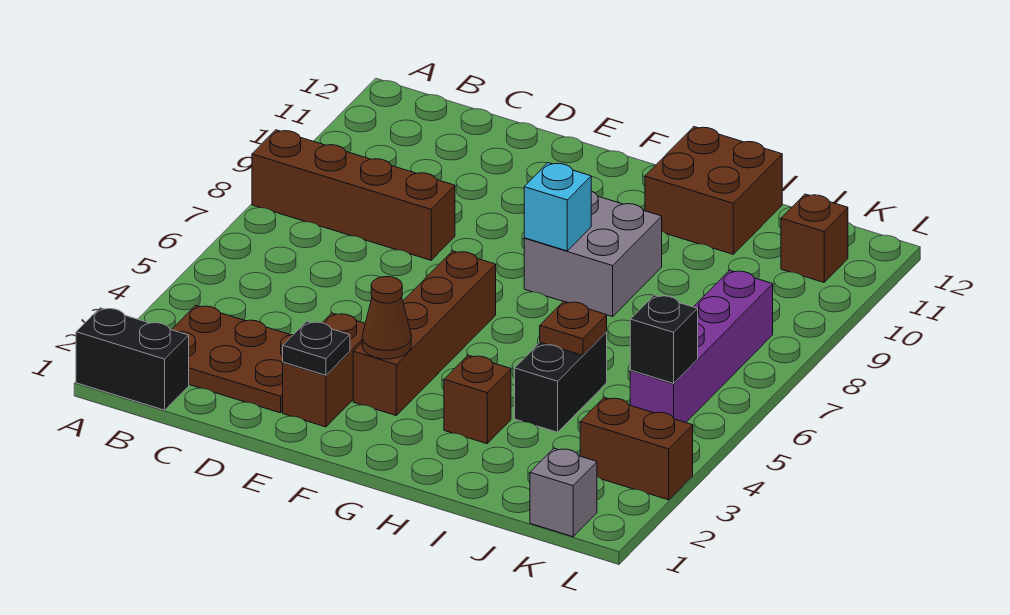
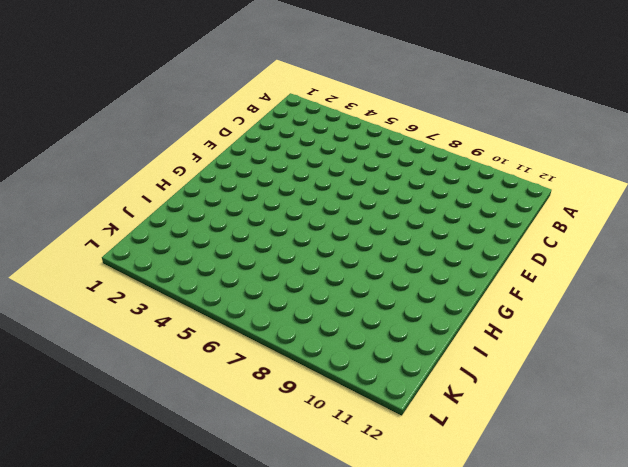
none -> black brick A1:B1 level 1
none -> brown brick A8:D8 level 1
none -> brown plate B2:D3 level 1

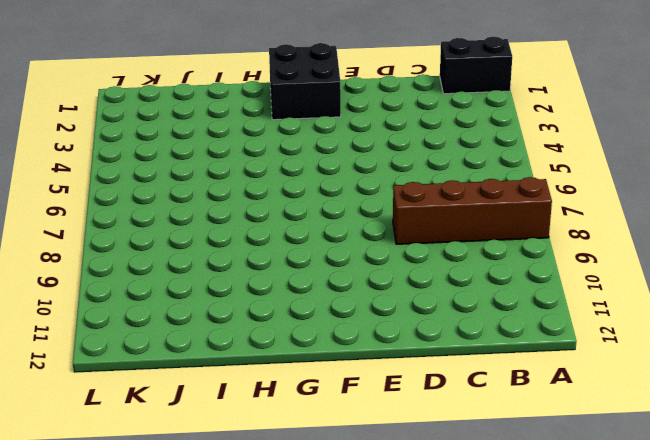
black brick F1:G2 level 1 -> none
none -> brown plate B2:D3 level 1
none -> brown brick E2:E3 level 1
none -> brown brick F3:F6 level 1

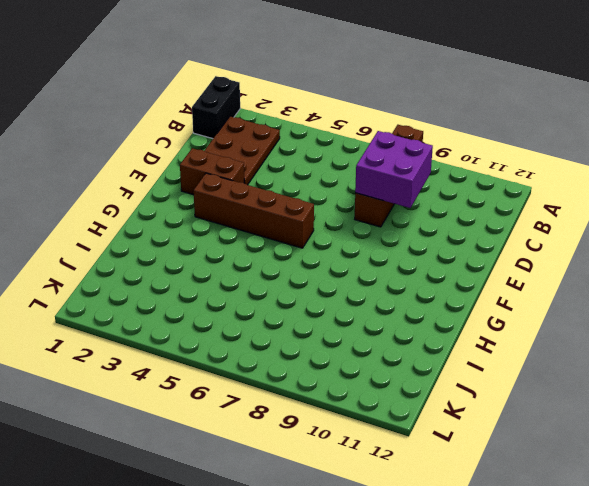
purple brick C8:D9 level 2 -> none
none -> grey brick G8:H9 level 1
none -> brown brick H3 level 1
none -> brown brick H11:I12 level 1

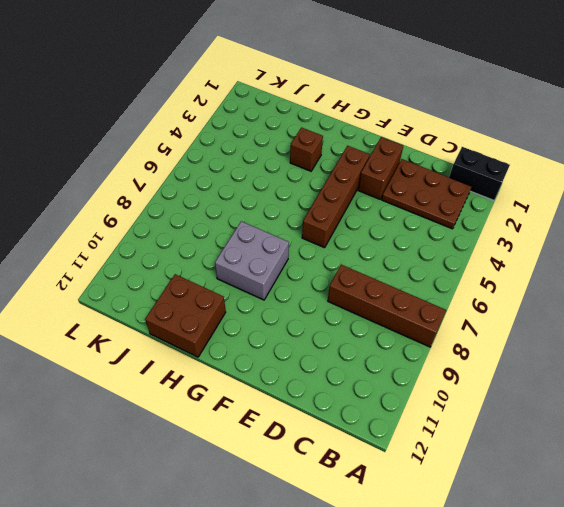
none -> black brick I4:I5 level 1
none -> grey brick K1 level 1
none -> brown brick K3:L3 level 1

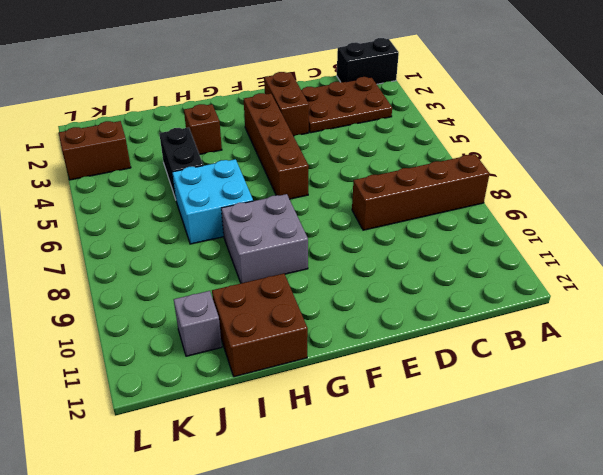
cyan brick H6:I7 level 1 -> none
grey brick J11 level 1 -> grey brick K1 level 1
none -> purple brick K5:K8 level 1
none -> brown brick K11 level 1
none -> black plate E2 level 2

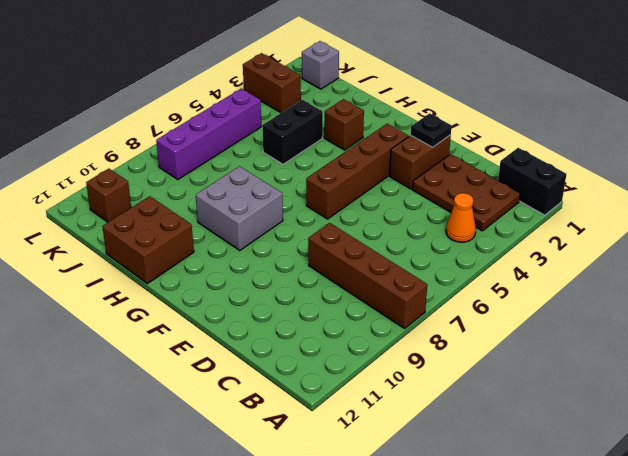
orange cone B4 level 1 -> none
none -> brown cone F3 level 2
none -> cyan brick G8 level 2
none -> brown plate I5 level 2

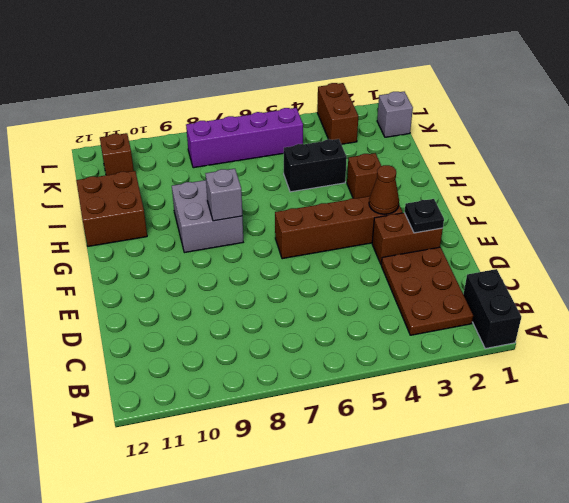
grey brick G8 level 2 -> cyan brick G8 level 2
none -> brown brick A8:D8 level 1
none -> brown plate I5 level 2
none -> black brick K5 level 2

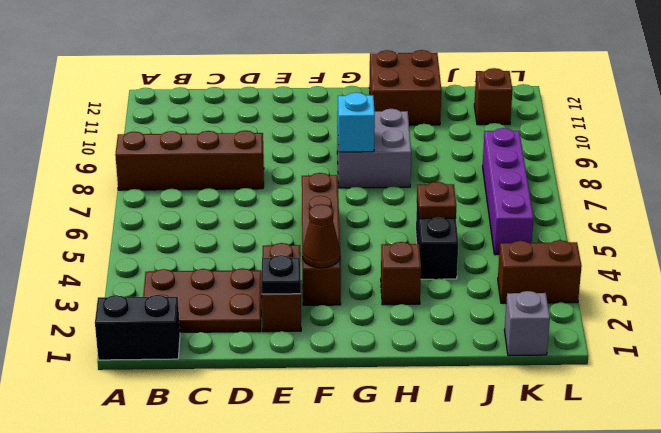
none -> black brick K5 level 2

